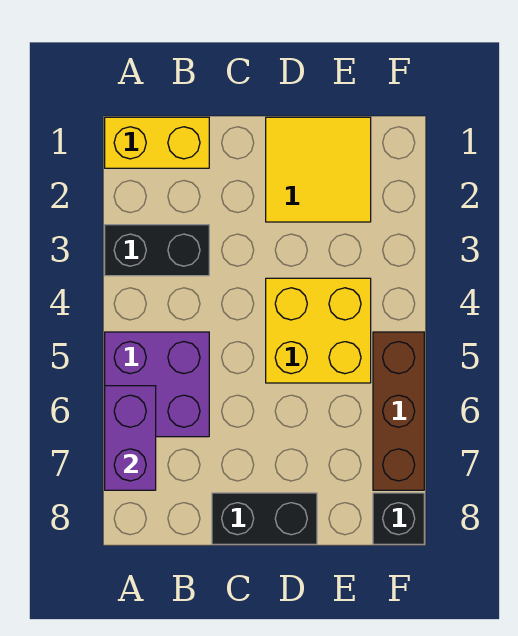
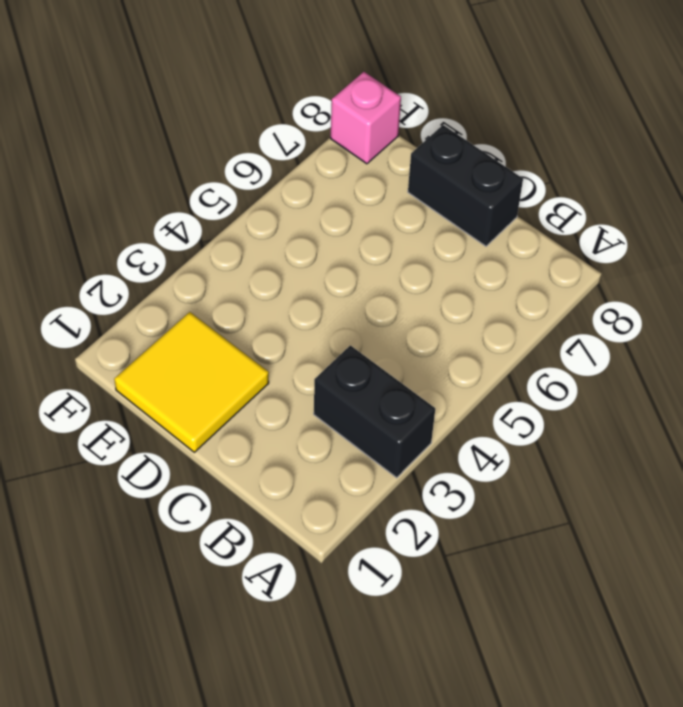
pink brick F8 level 1 -> black brick F8 level 1
none -> yellow brick A1:B1 level 1
none -> purple brick A5:B6 level 1

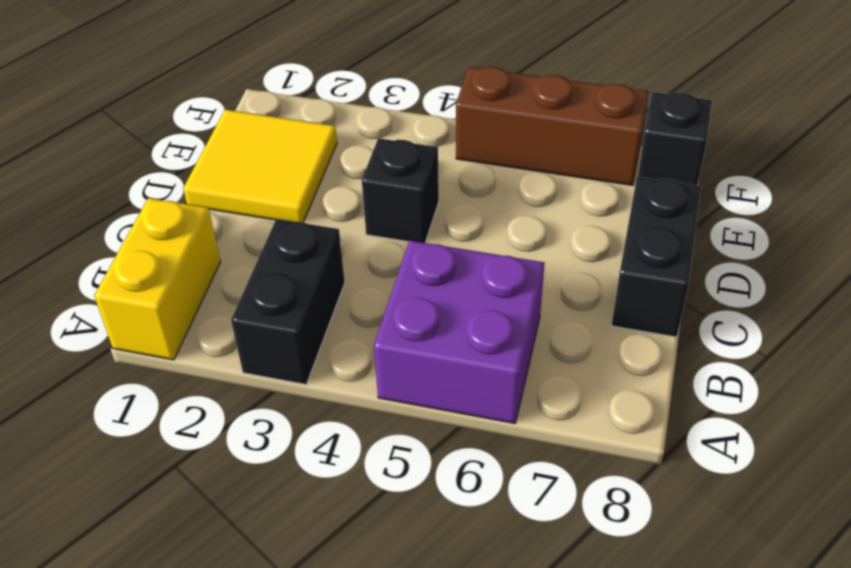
black brick D4 level 1 -> yellow brick D4:E5 level 1
none -> purple brick A6:A7 level 2

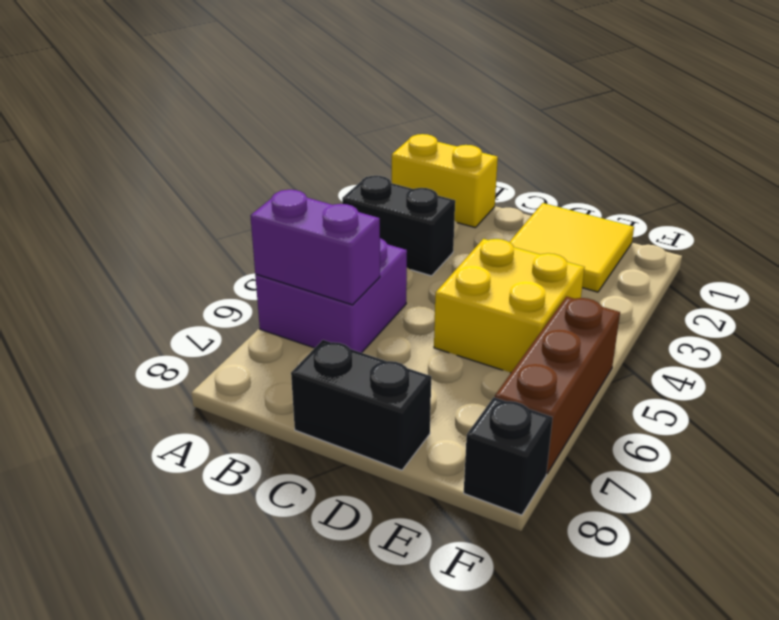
purple brick A6:B6 level 2 -> purple brick A6:A7 level 2

